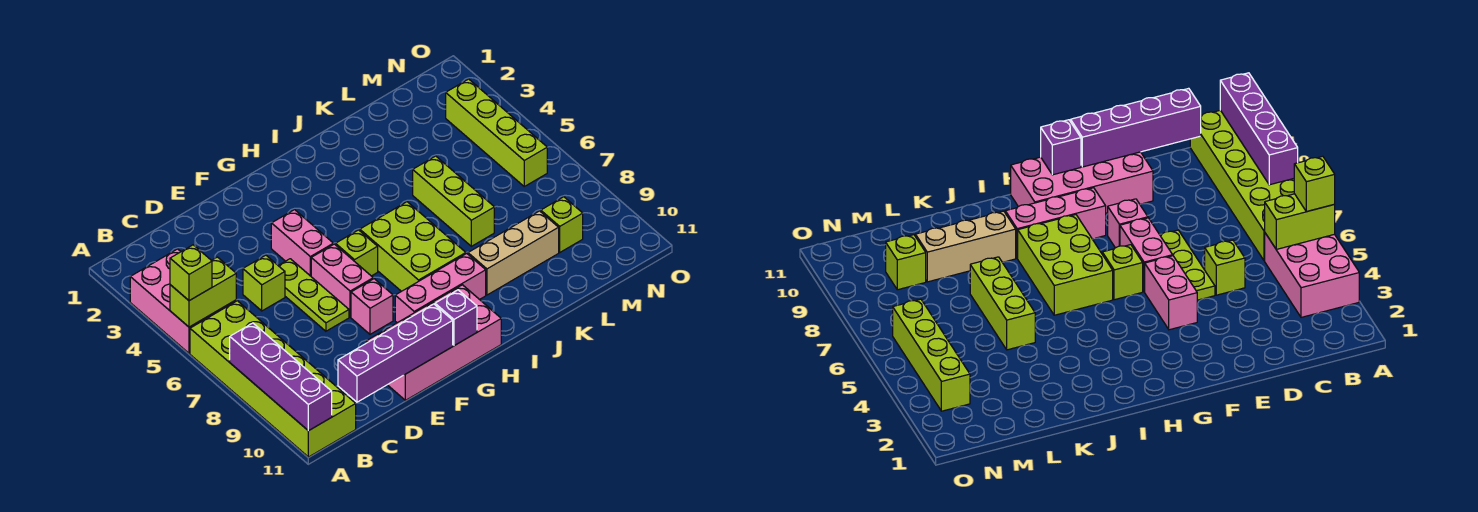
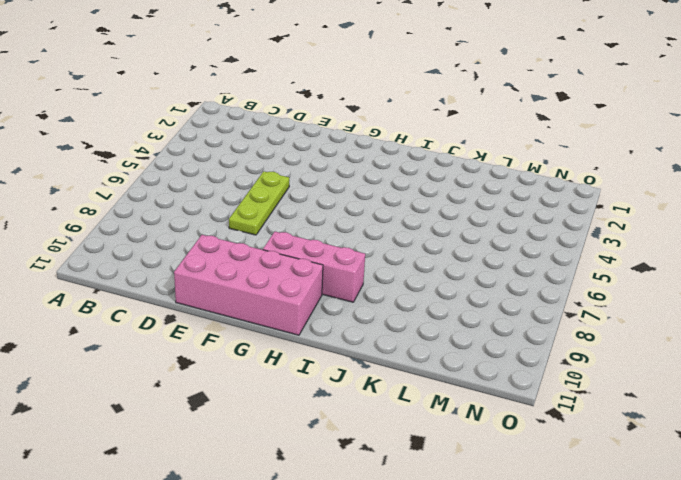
none -> pink brick A3:B5 level 1
none -> lime brick A6:B11 level 1
none -> lime brick D5 level 1

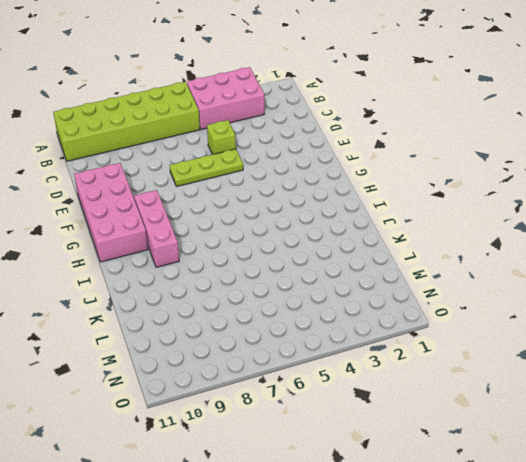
none -> pink brick F4:F5 level 1
none -> pink brick F6:F7 level 1
none -> pink brick F8 level 1

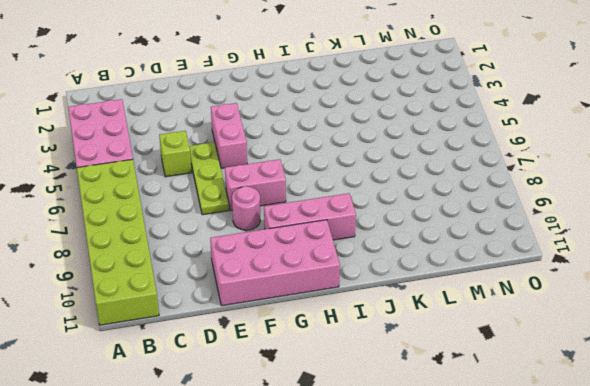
pink brick F7:G7 level 1 -> pink brick F6:F7 level 1
pink round brick F8 level 1 -> pink brick F8 level 1
none -> lime brick G6 level 1
none -> lime brick H6:I8 level 1
none -> tan brick J9:L9 level 1

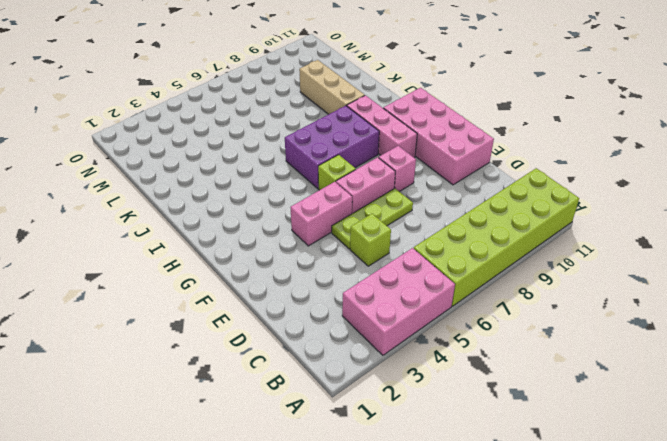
purple brick H6:I8 level 1 -> lime brick H6:I8 level 1
none -> lime brick K5:K7 level 1
none -> lime brick M9 level 1
none -> lime brick N3:N6 level 1

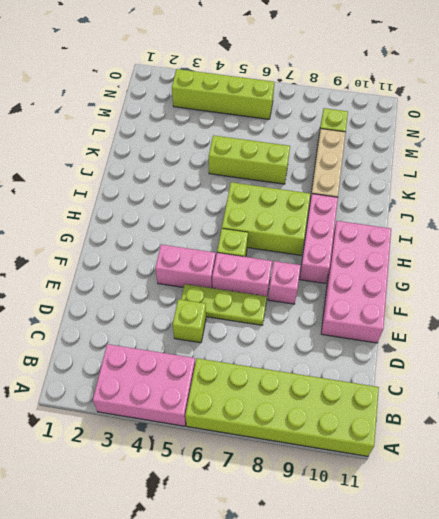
none -> lime brick A5:B5 level 2
none -> purple brick A8:A11 level 2
none -> purple brick C11:F11 level 2

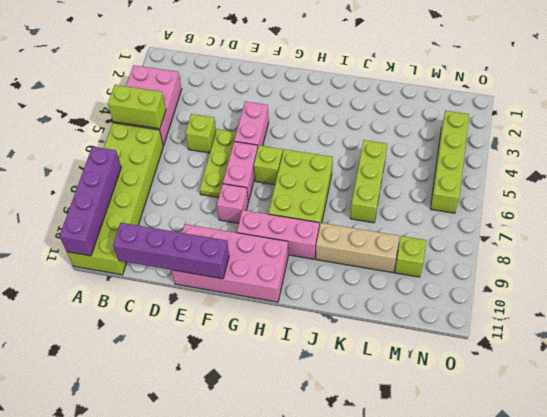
none -> purple brick G11 level 2
none -> lime brick A5 level 3

